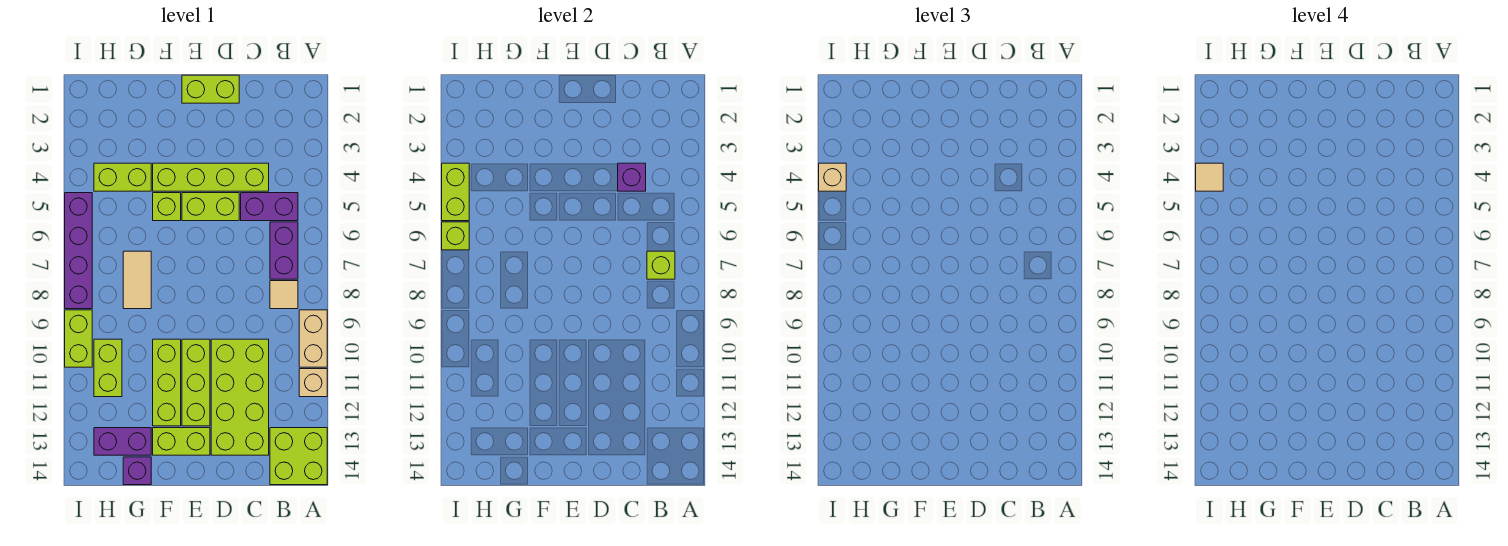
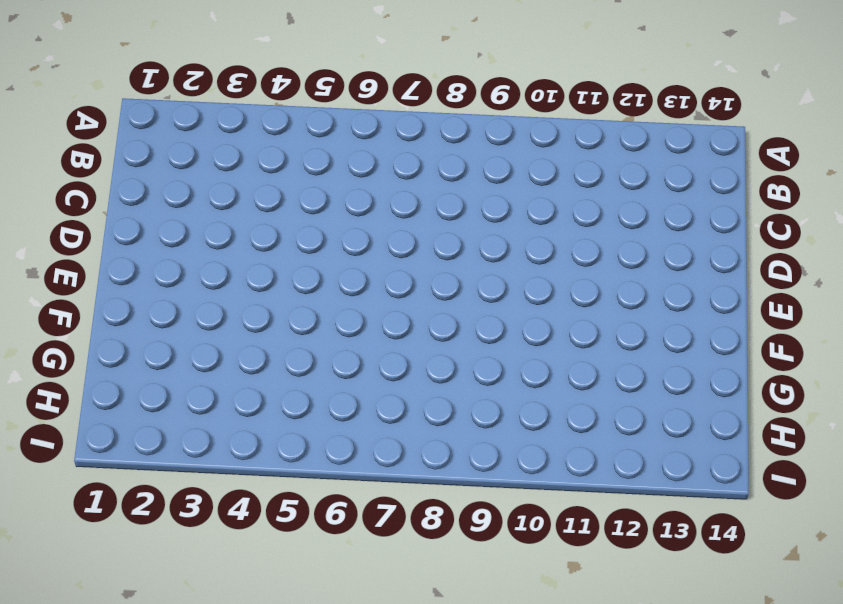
none -> tan brick A9:A10 level 1
none -> tan brick A11 level 1
none -> lime brick A13:B14 level 1

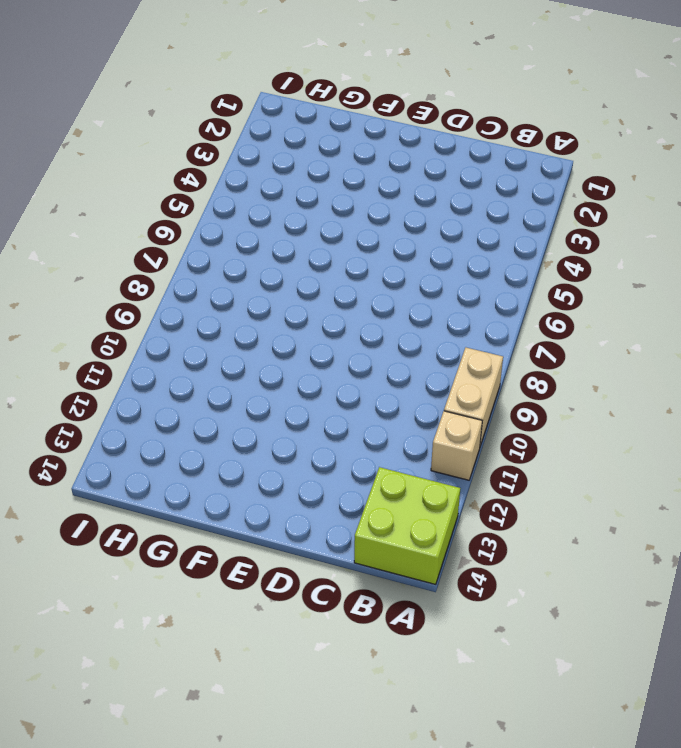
none -> purple brick B5:C5 level 1
none -> purple brick B6:B7 level 1
none -> tan tile B8 level 1

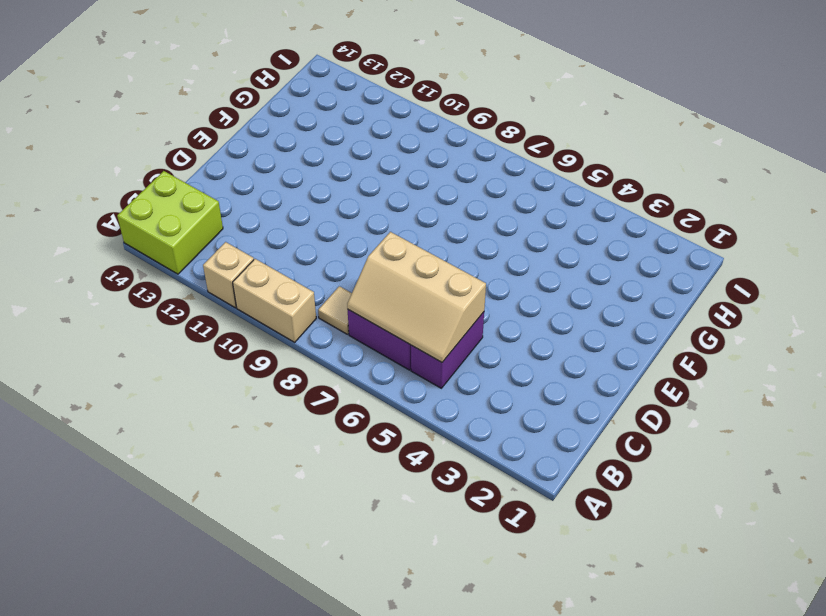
tan slope B5:C7 level 2 top C -> lime brick B7 level 2
none -> lime brick C4:F4 level 1
none -> lime brick C10:D13 level 1
none -> lime brick D1:E1 level 1

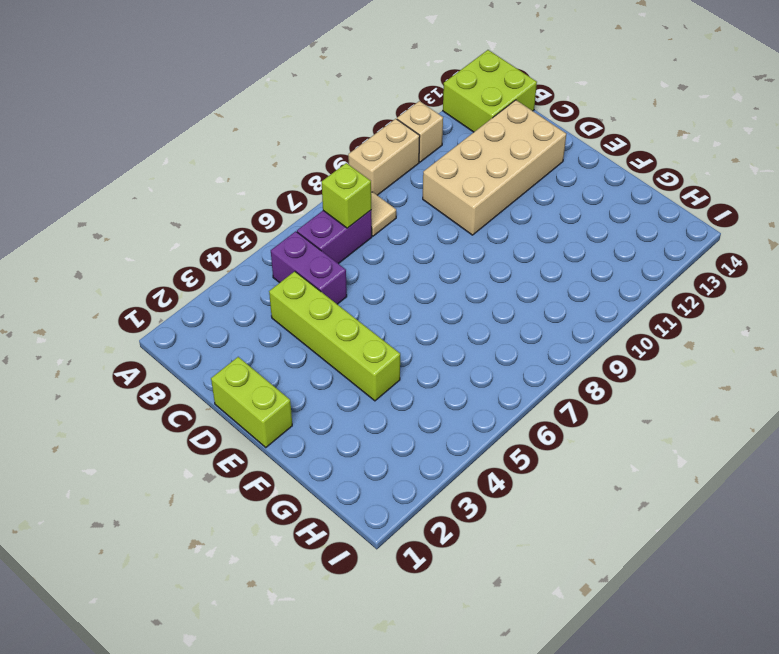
tan brick C10:D13 level 1 -> lime brick C10:D13 level 1
none -> lime brick D5:E5 level 1
none -> lime brick E10:E12 level 1
none -> lime brick E13:F13 level 1

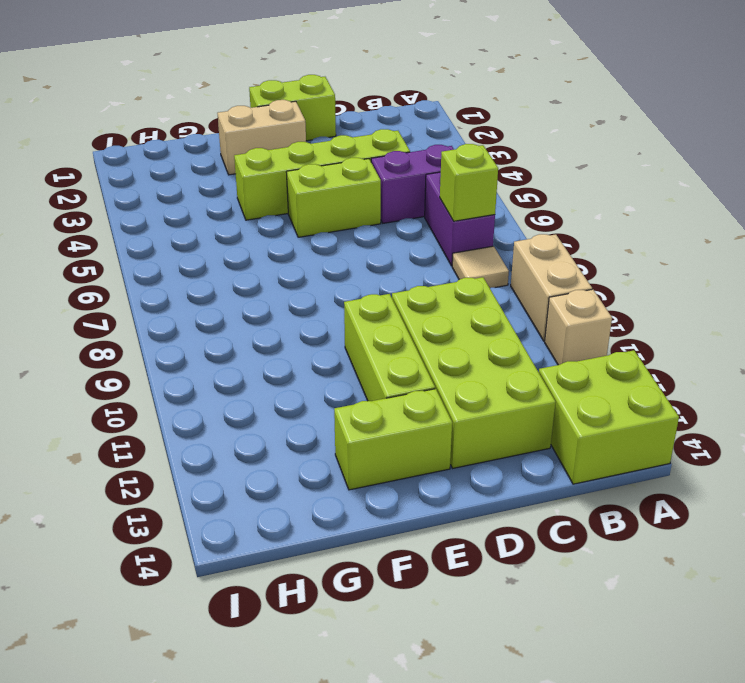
tan brick E2:F2 level 1 -> none
none -> lime brick F5 level 1
none -> lime brick F10:F12 level 1
none -> lime brick G4:H4 level 1

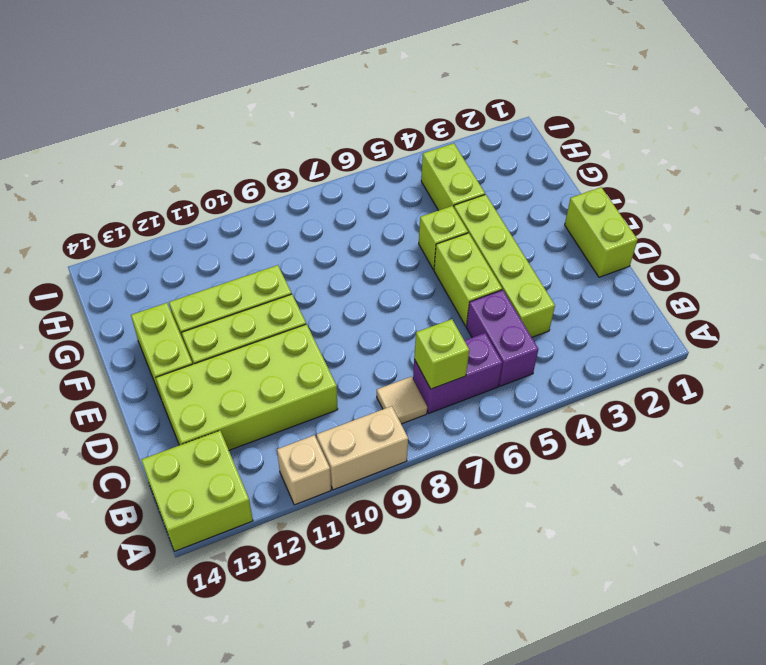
none -> tan tile G7:G8 level 1
none -> purple brick G13:H13 level 1
none -> purple brick G14 level 1

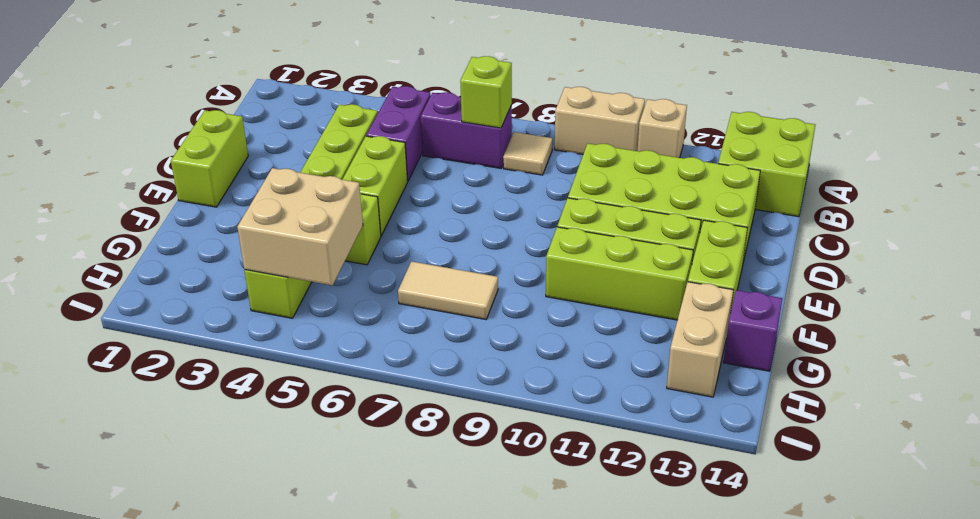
tan brick G4:H5 level 2 -> none
tan brick G13:H13 level 1 -> purple brick G13:H13 level 1
none -> lime brick H10:H11 level 1
none -> purple brick I5:I8 level 1
none -> lime brick I9:I10 level 1

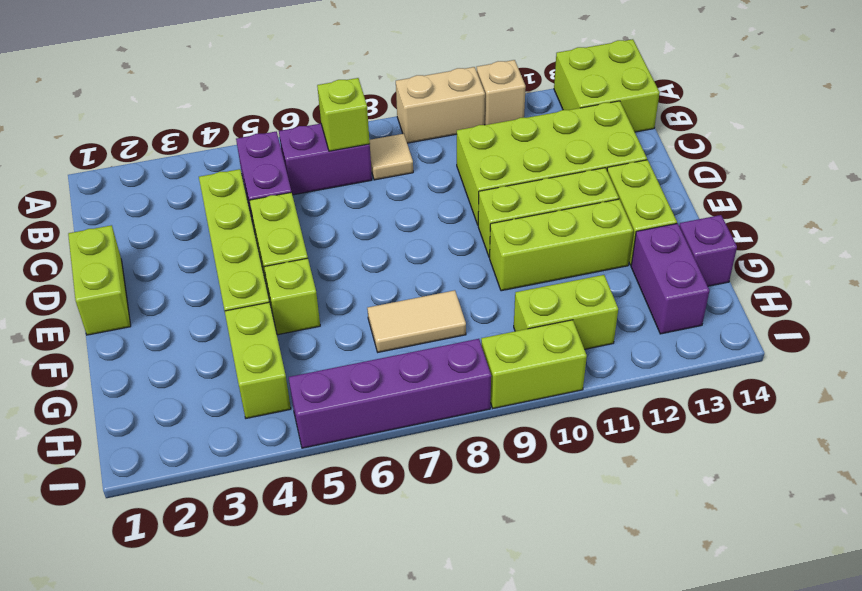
none -> purple brick C4 level 2
none -> lime brick I4:I5 level 2
none -> lime brick I6 level 2

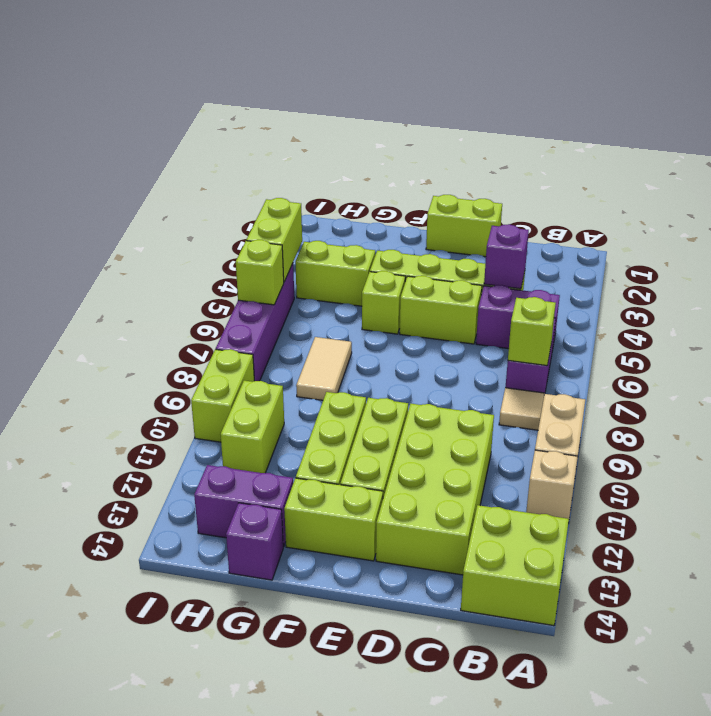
none -> tan brick I4 level 3
none -> tan tile I4 level 4

